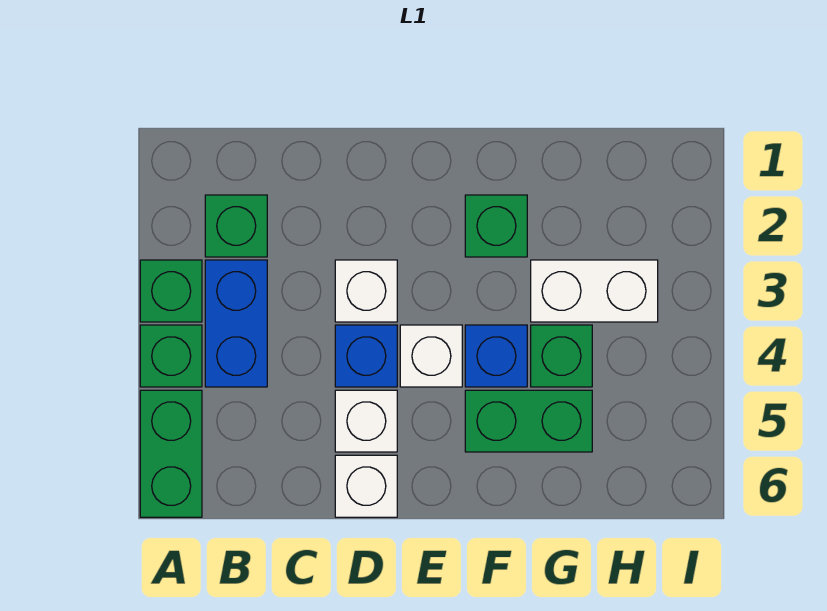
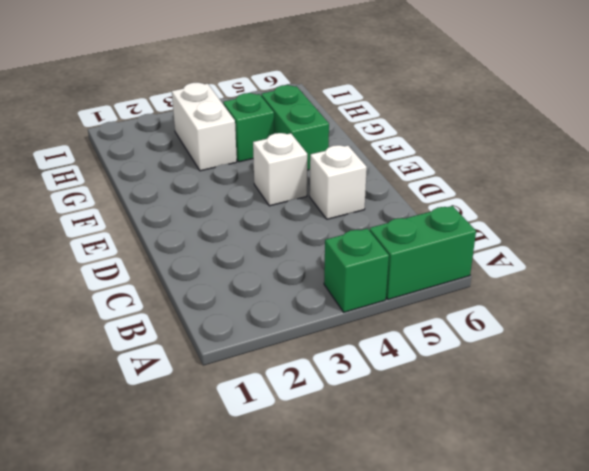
none -> green brick A3 level 1
none -> green brick B2 level 1
none -> blue brick B3:B4 level 1

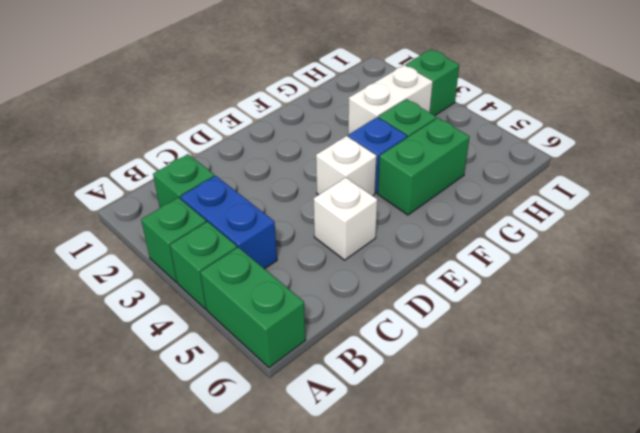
green brick I3 level 1 -> green brick F2 level 1
none -> white brick D3 level 1
none -> blue brick D4 level 1
none -> white brick D6 level 1

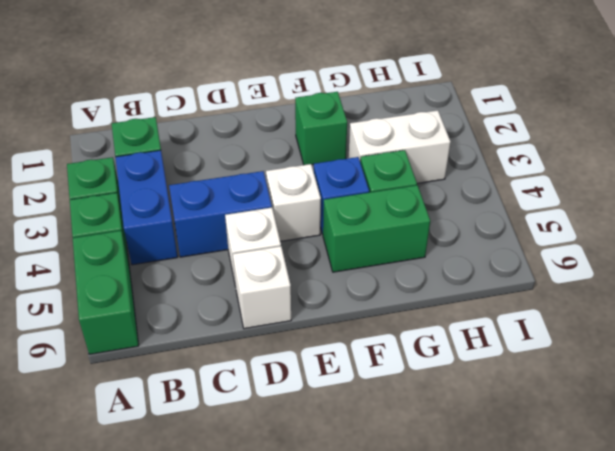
blue brick C4:D4 level 1 -> blue brick D4 level 1
none -> white brick D3 level 1

